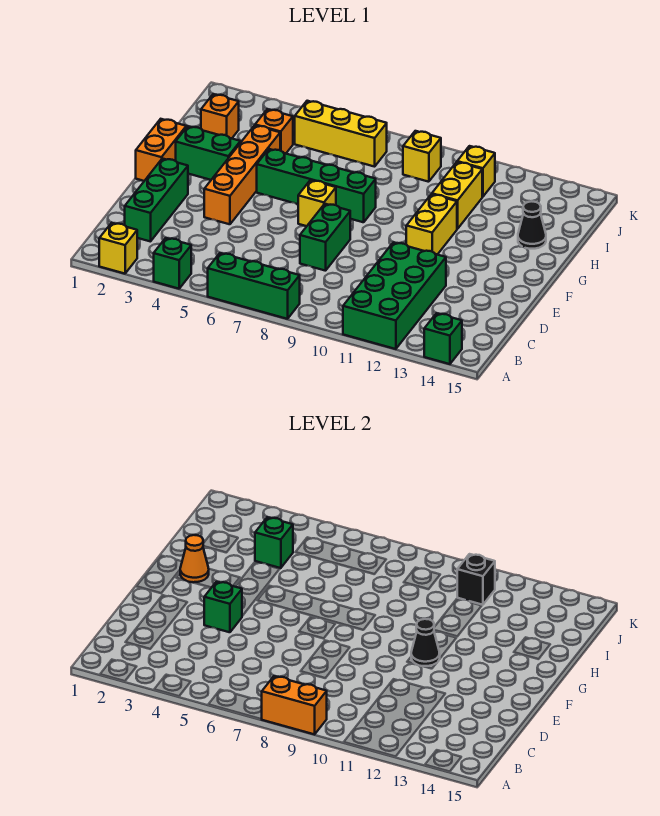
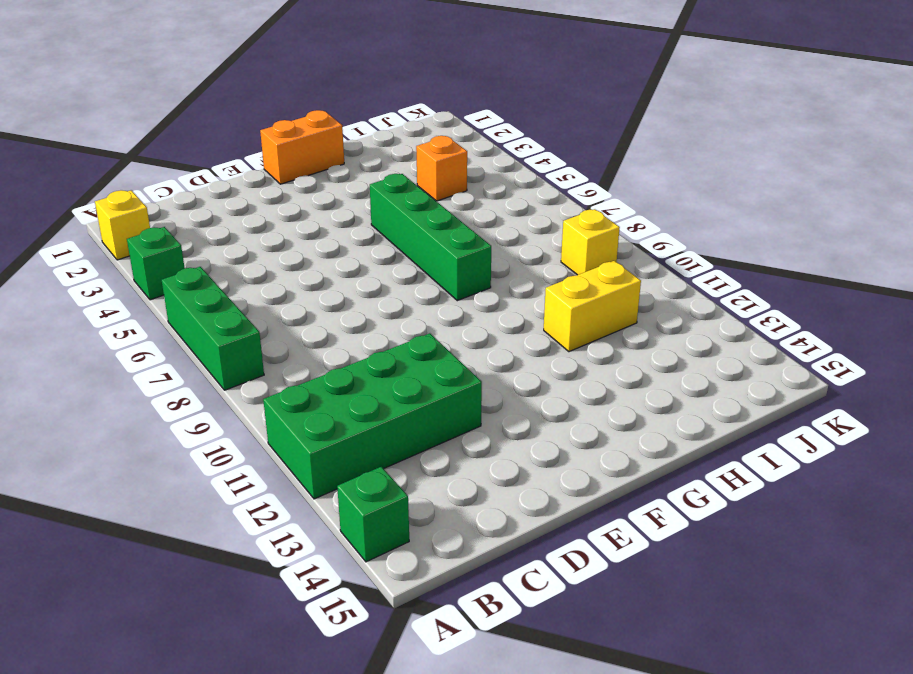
none -> green brick C2:E2 level 1
none -> green brick D8:E8 level 1
none -> orange brick E4:H4 level 1

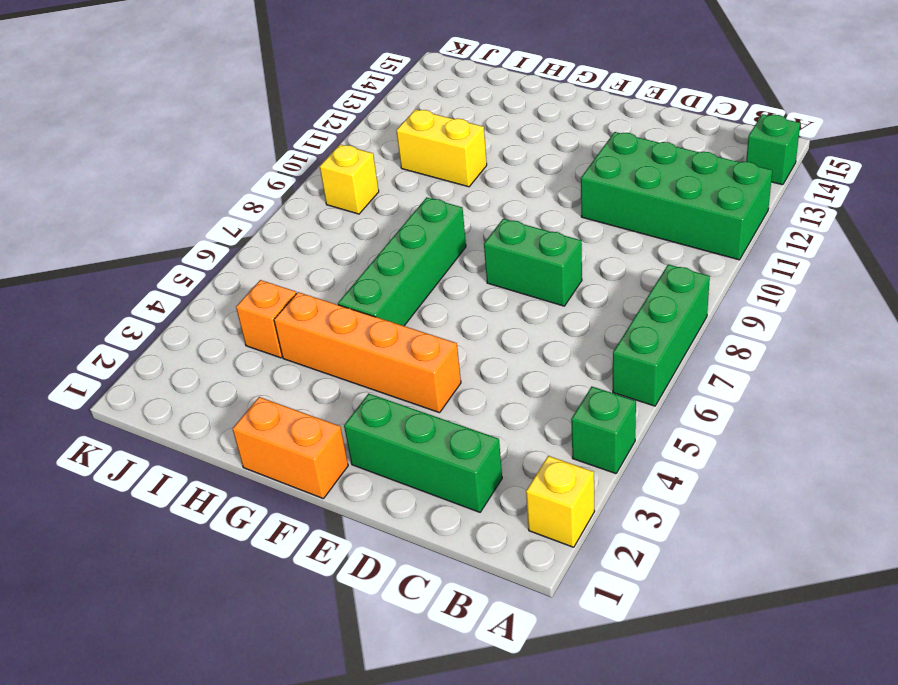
none -> yellow brick F7 level 1
none -> yellow brick F11:G11 level 1
none -> green brick G2:G3 level 1

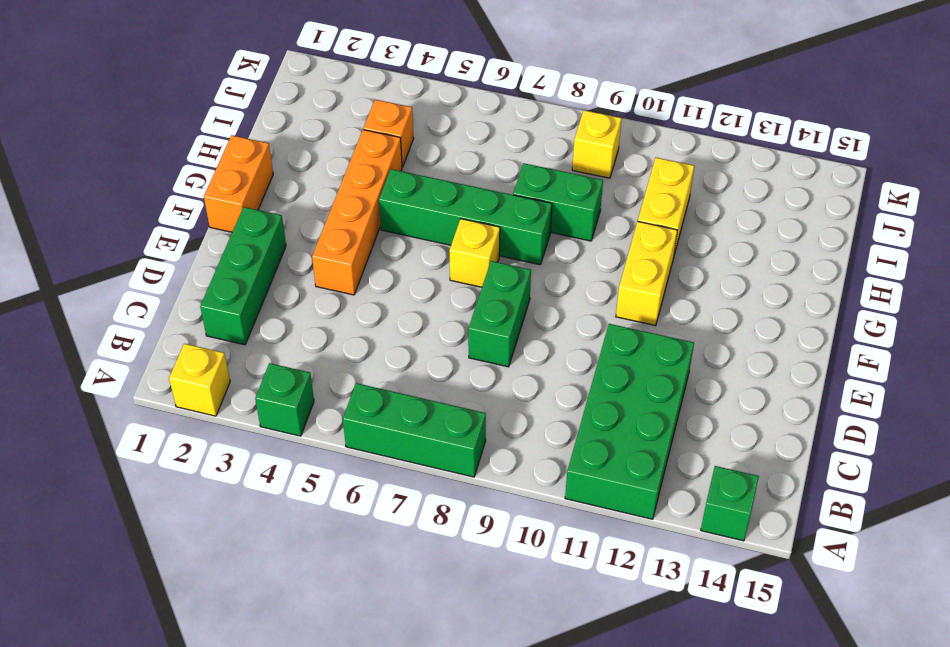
green brick H8:H9 level 1 -> green brick G2:G3 level 1
none -> black cone H14 level 1
none -> orange brick I2 level 1
none -> yellow brick J5:J7 level 1

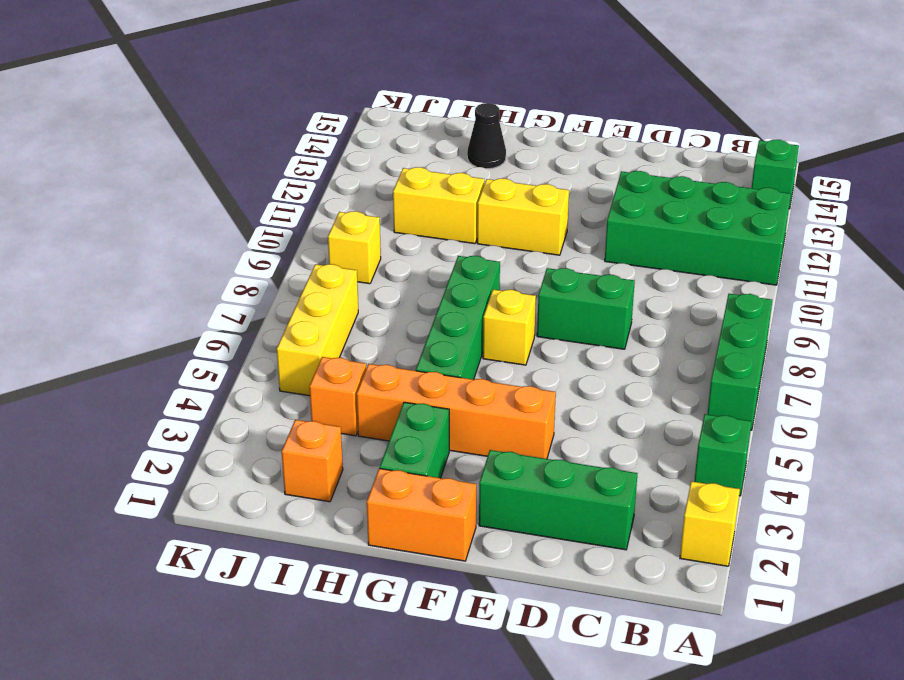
none -> yellow brick J11 level 1
none -> orange brick A8:A9 level 2
none -> green brick E4 level 2

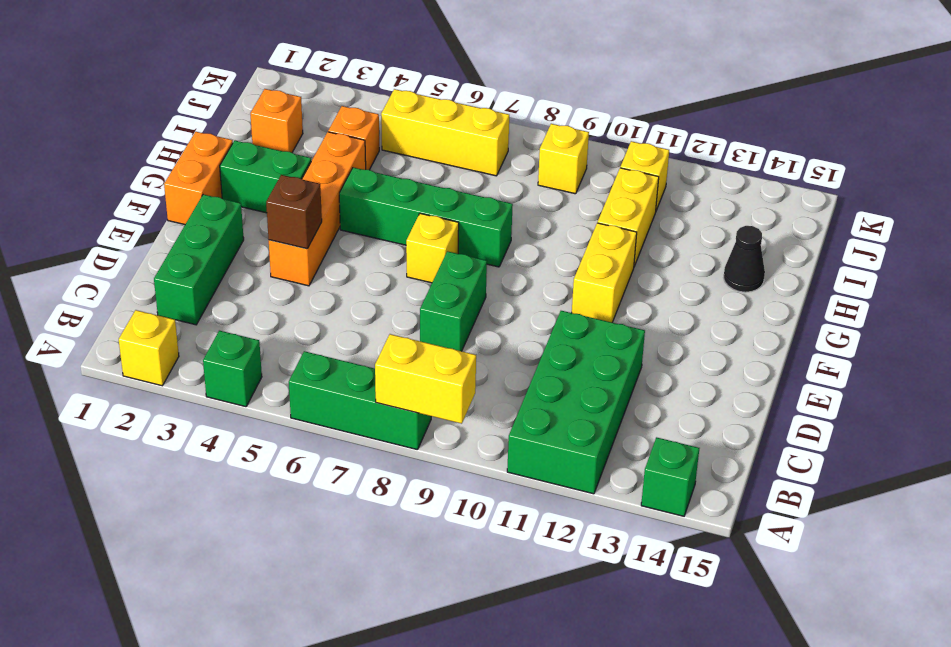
yellow brick A8:A9 level 2 -> orange brick A8:A9 level 2
brown brick E4 level 2 -> green brick E4 level 2
none -> black cone F11 level 2
none -> orange cone G2 level 2
none -> green brick I4 level 2

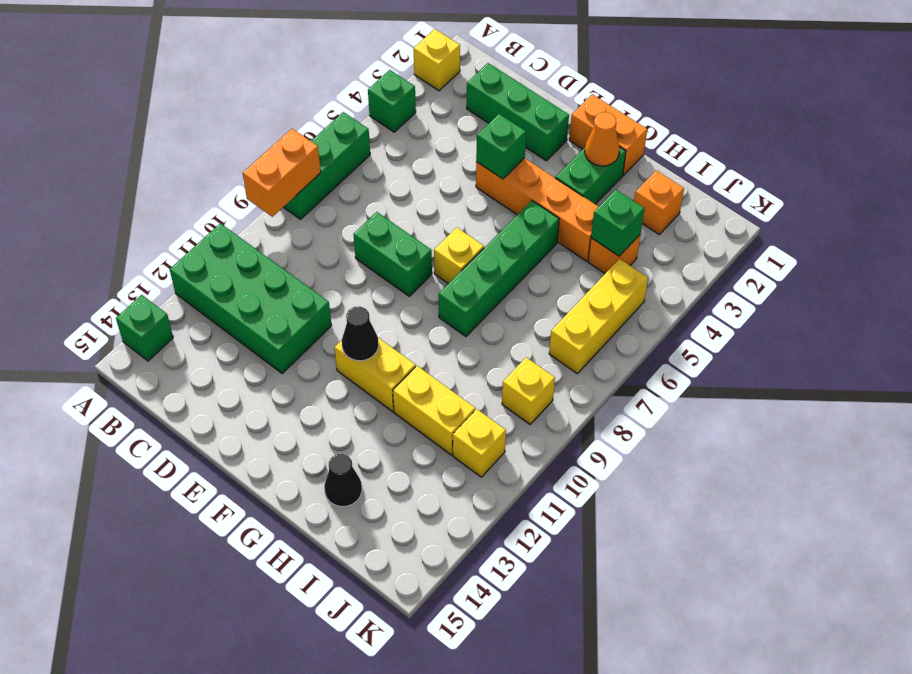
none -> black brick J11 level 2

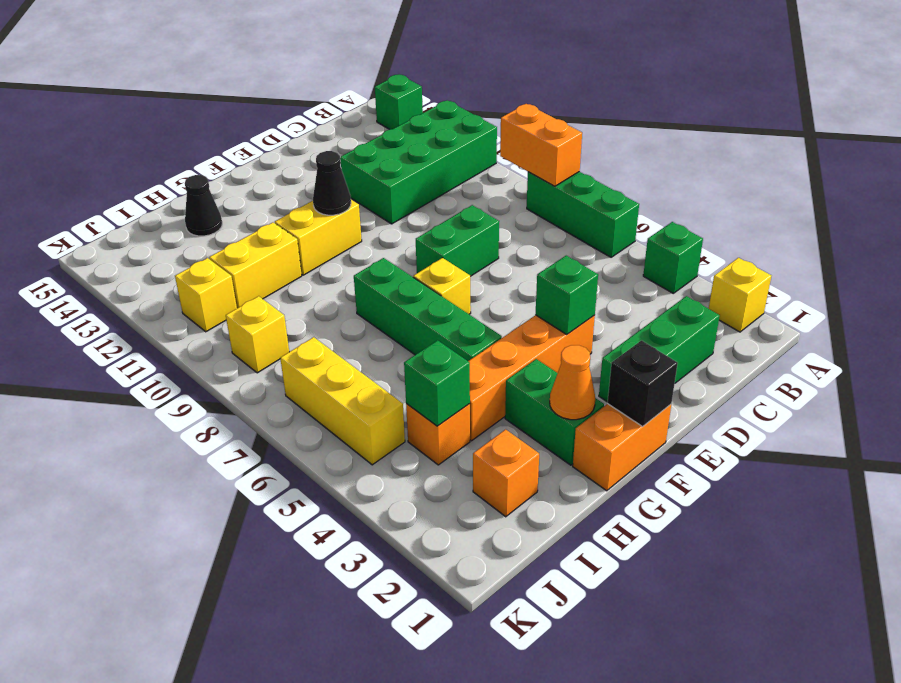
black brick F1 level 2 -> black brick J11 level 2

